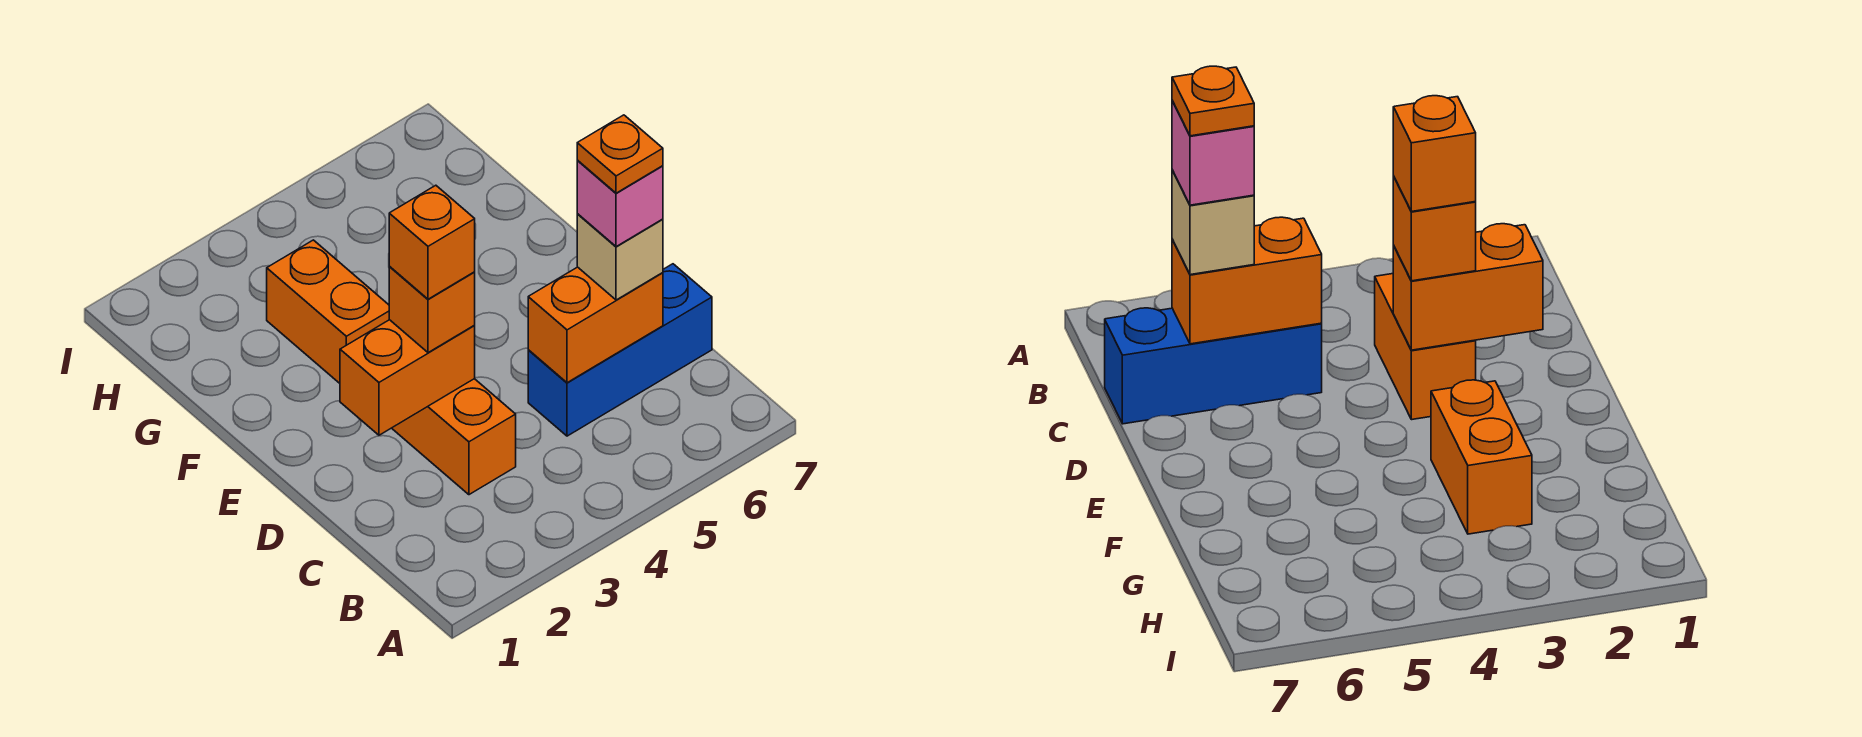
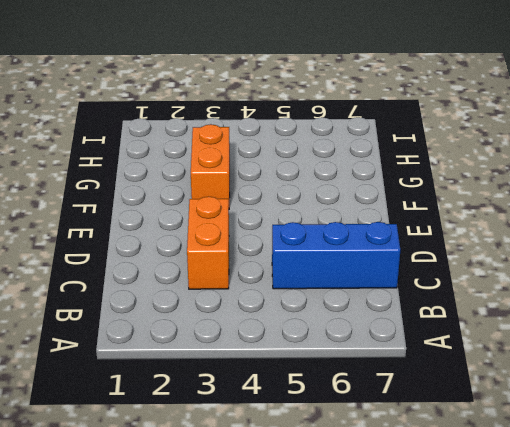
none -> orange brick C5:C6 level 2
none -> orange brick D2:D3 level 2

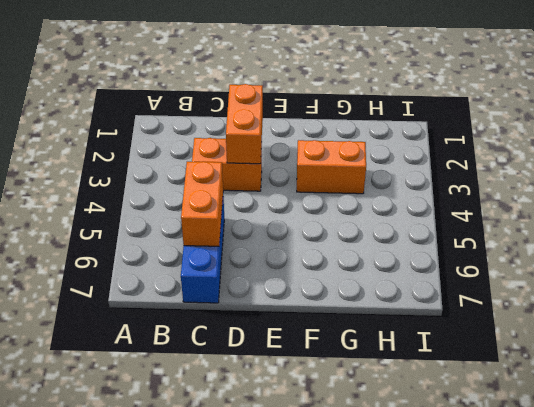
none -> tan brick C6 level 3
none -> orange brick D3 level 3

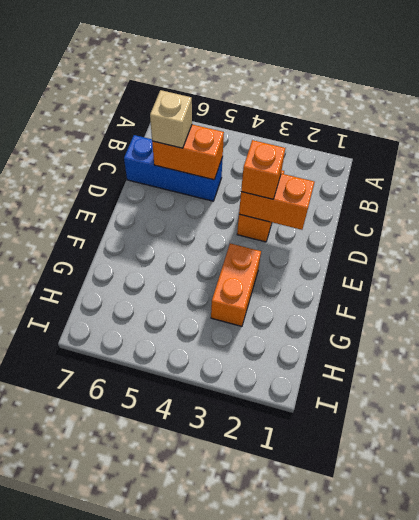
none -> pink brick C6 level 4
none -> orange brick D3 level 4

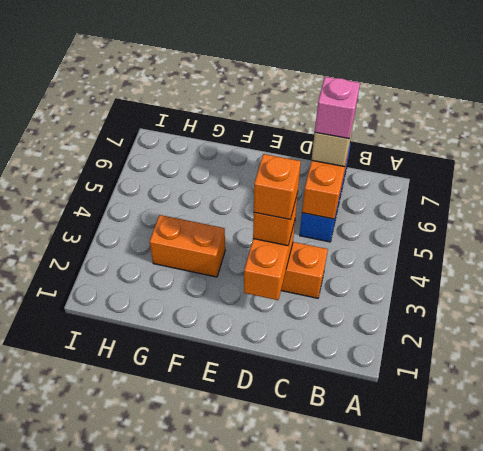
none -> orange plate C6 level 5

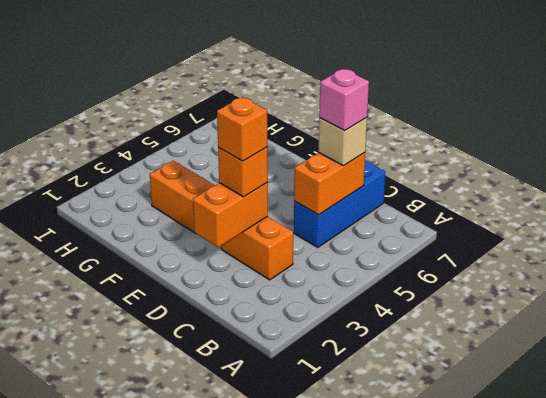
none -> orange plate C6 level 5

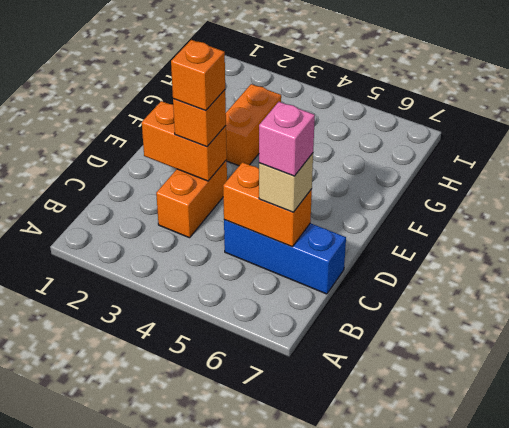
none -> orange plate C6 level 5

